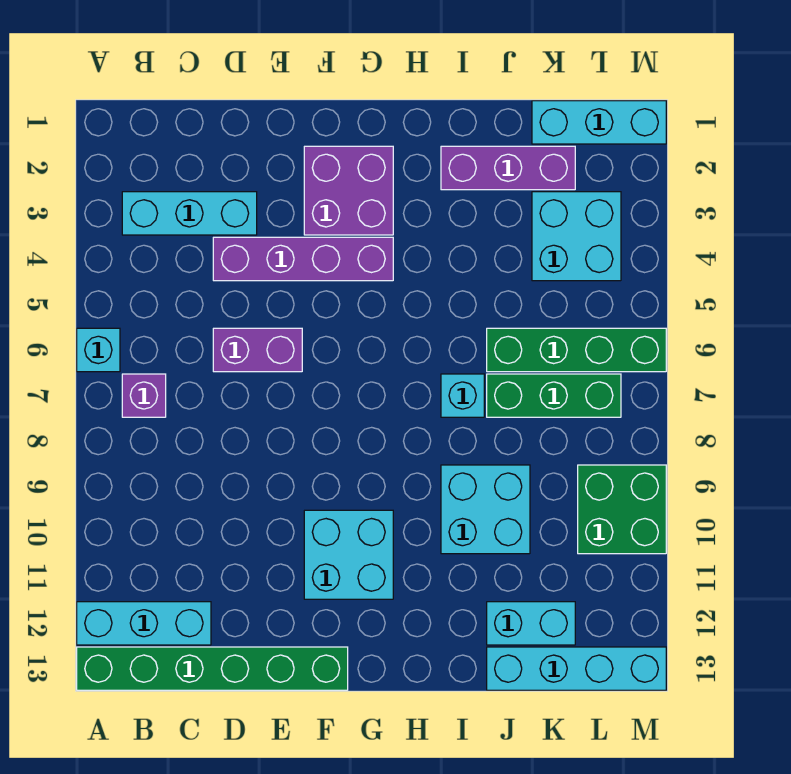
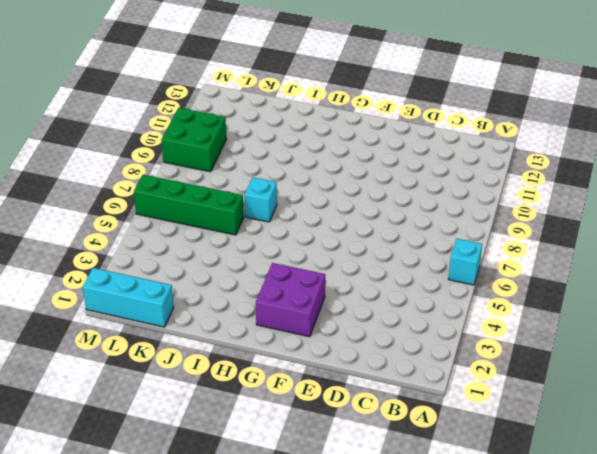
none -> cyan brick A12:C12 level 1
none -> green brick A13:F13 level 1
none -> cyan brick B3:D3 level 1

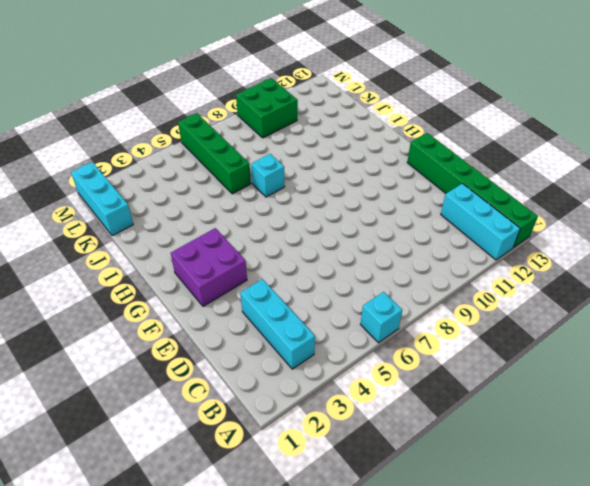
none -> purple brick B7 level 1
none -> purple brick D4:G4 level 1
none -> purple brick D6:E6 level 1

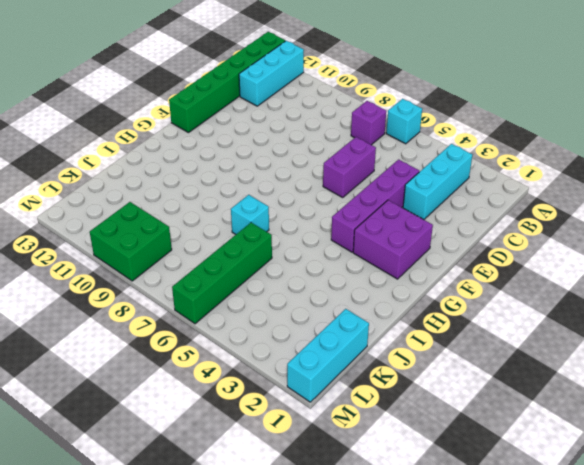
none -> cyan brick F10:G11 level 1
none -> purple brick I2:K2 level 1
none -> cyan brick I9:J10 level 1

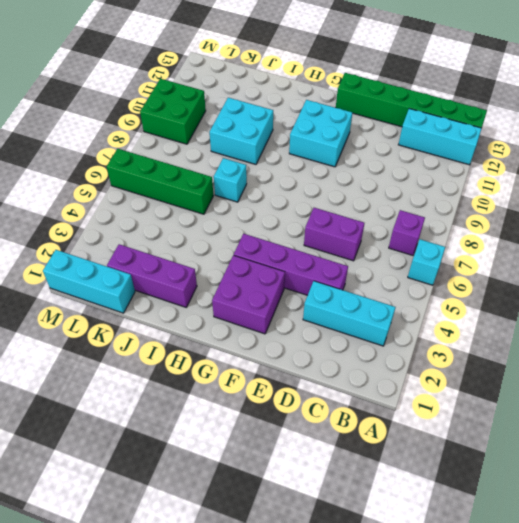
none -> green brick J7:L7 level 1
none -> cyan brick J12:K12 level 1
none -> cyan brick J13:M13 level 1

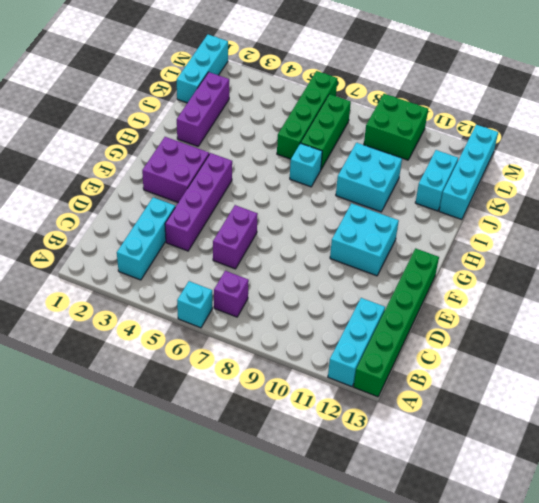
none -> cyan brick K3:L4 level 1

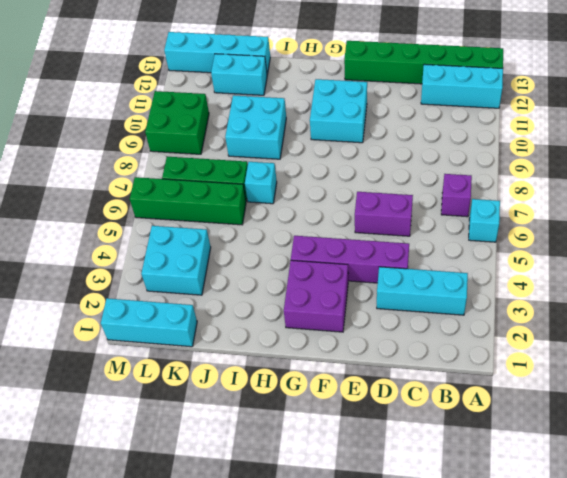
none -> purple brick I2:K2 level 1

